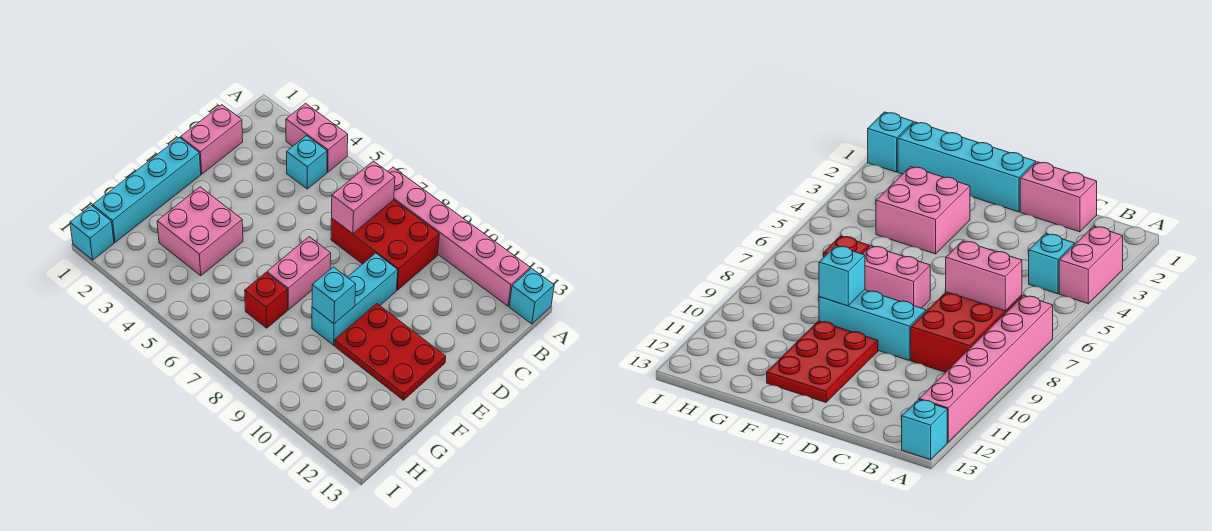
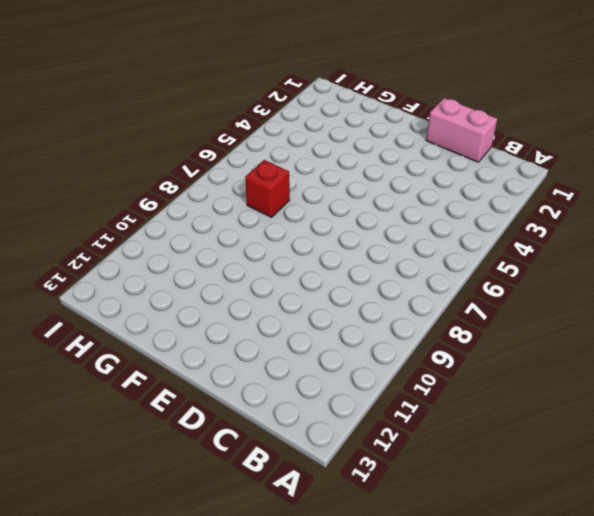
none -> pink brick A3:A4 level 1
none -> pink brick A7:A12 level 1
none -> cyan brick A13 level 1

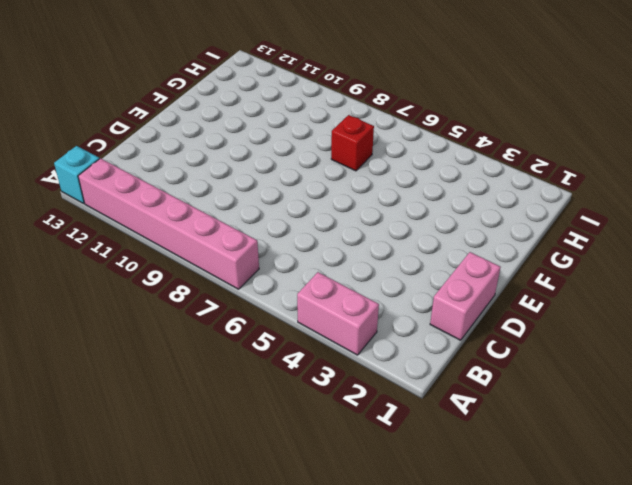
none -> cyan brick B4 level 1
none -> red brick B7:C9 level 1
none -> cyan brick D9:F9 level 1

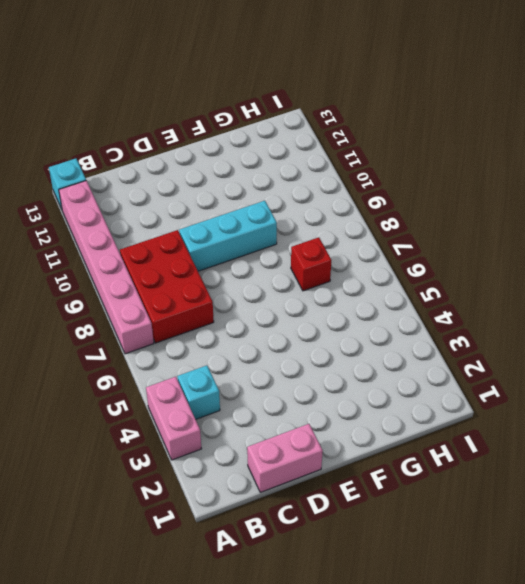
none -> cyan brick E1:H1 level 1
none -> pink brick E7:F7 level 1
none -> red plate E10:F12 level 1

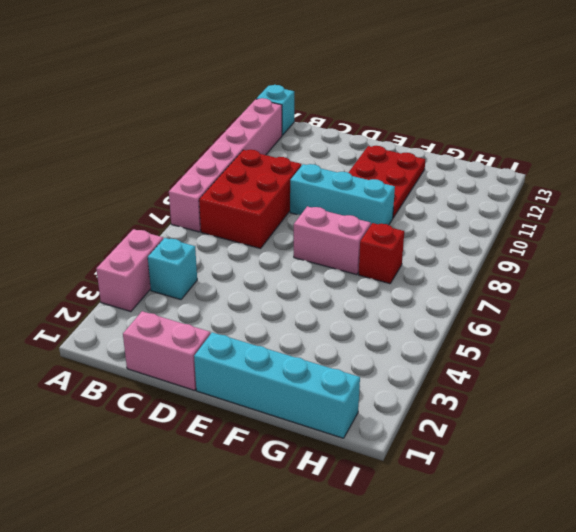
none -> pink brick F3:G4 level 1
none -> cyan brick I1 level 1
none -> pink brick B7:C7 level 2

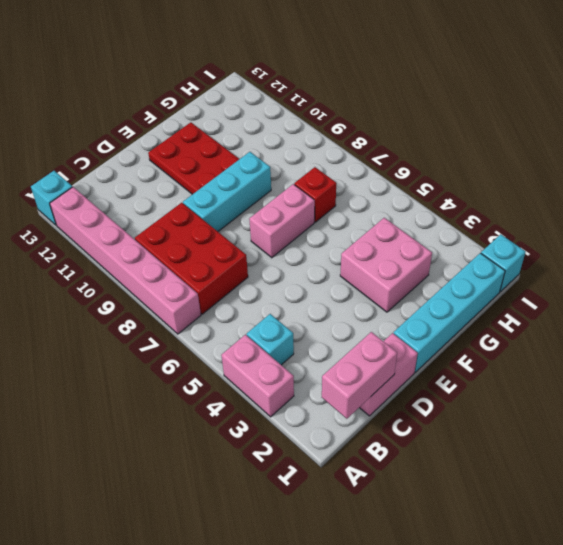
pink brick B1:C1 level 2 -> pink brick B7:C7 level 2
none -> cyan brick F9 level 2

